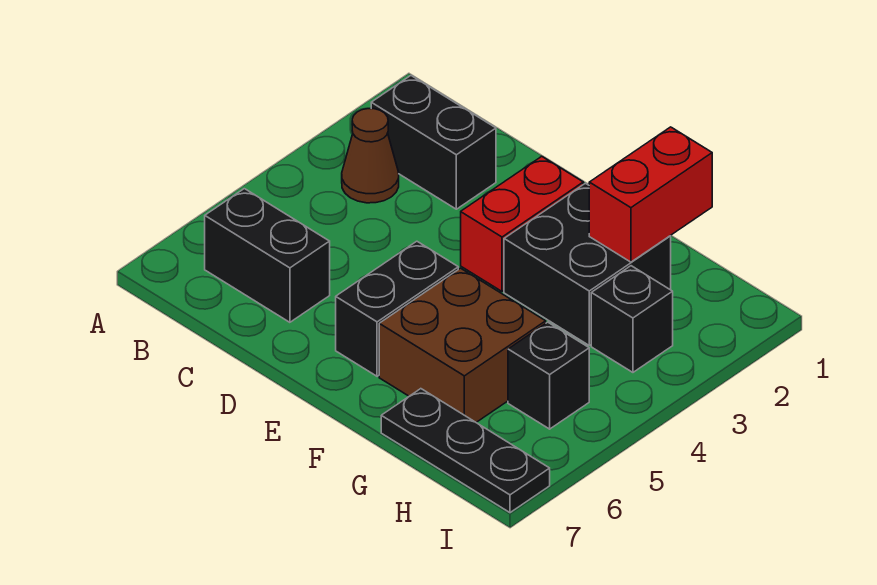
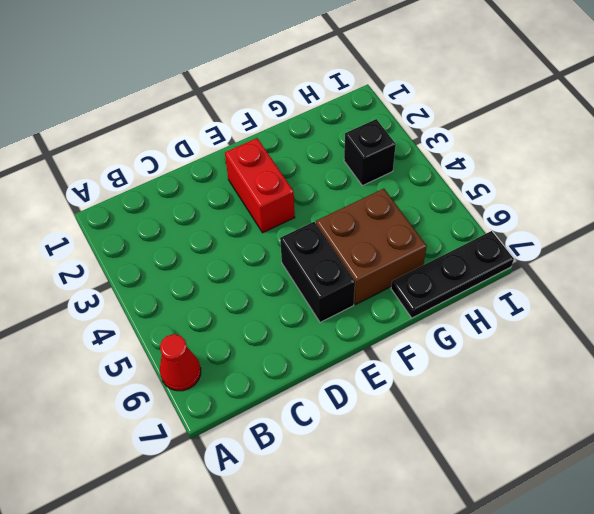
red cone A6 level 1 -> none
none -> black brick B2:C2 level 1
none -> brown cone B3 level 1

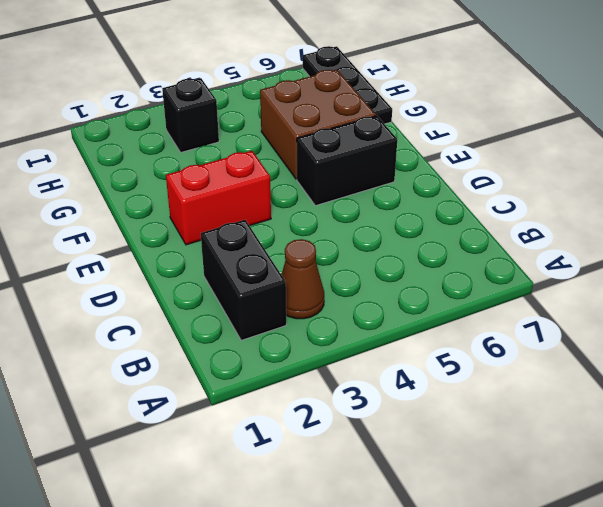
none -> black brick B6:C6 level 1
none -> black brick F2:G3 level 1

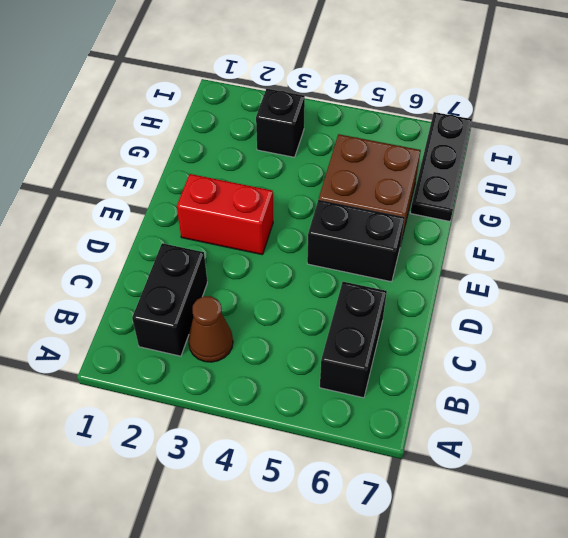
none -> black brick F2:G3 level 1
none -> black brick H5 level 1

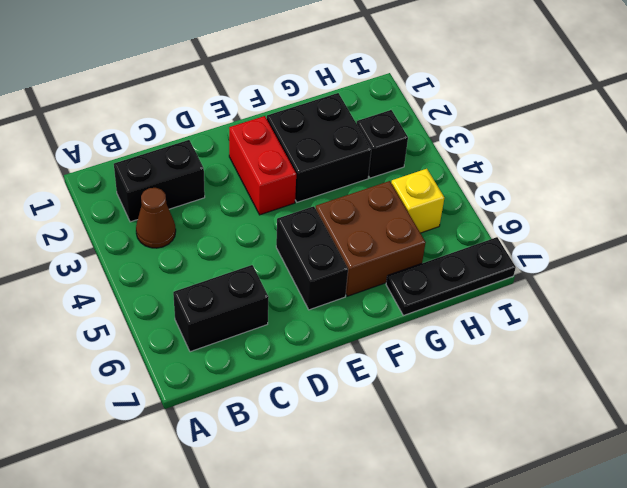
yellow brick H5 level 1 -> black brick H5 level 1
none -> red brick G1:G2 level 2

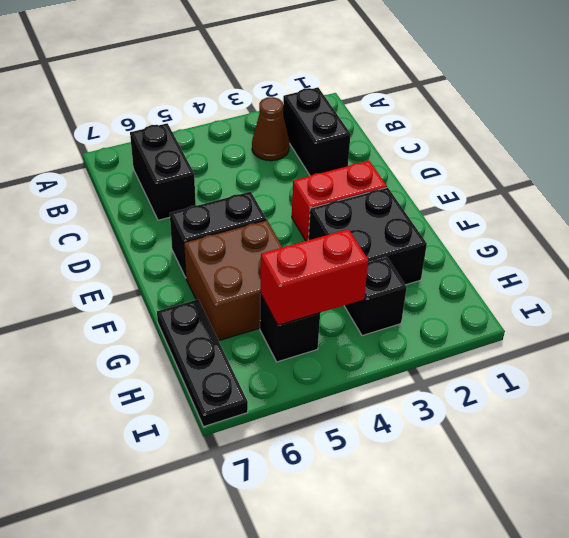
red brick H4:H5 level 2 -> red brick G1:G2 level 2

